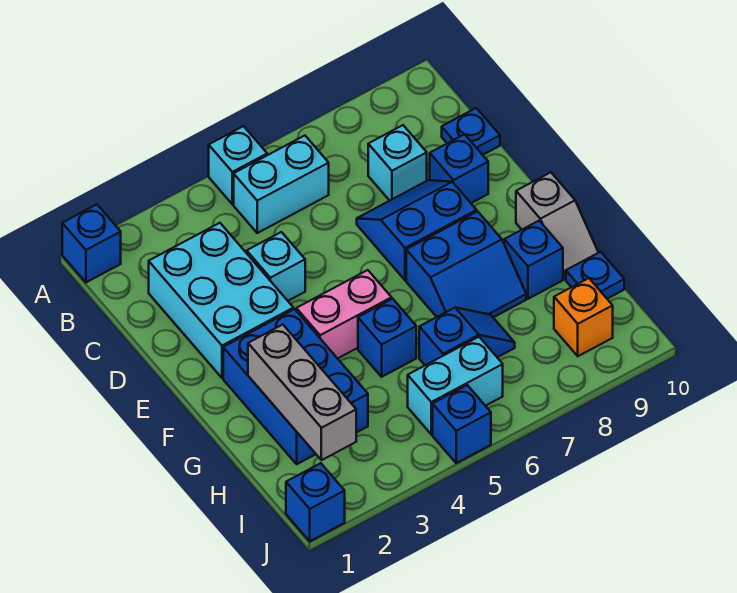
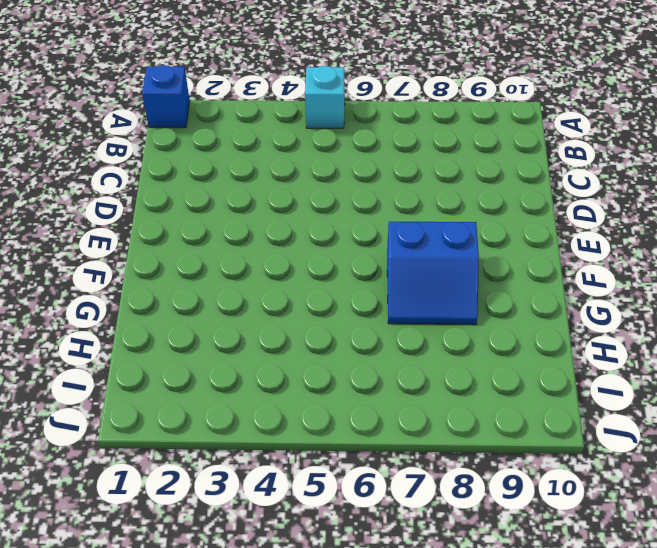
none -> cyan brick B5:B6 level 1
none -> cyan brick C2:E3 level 1
none -> cyan brick C8 level 1

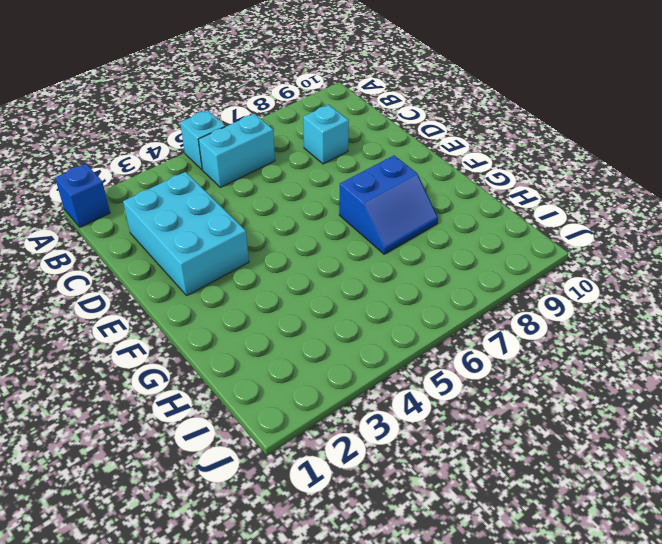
none -> blue plate C10 level 1
none -> cyan brick D4 level 1
none -> blue slope D7:E8 level 1 top E

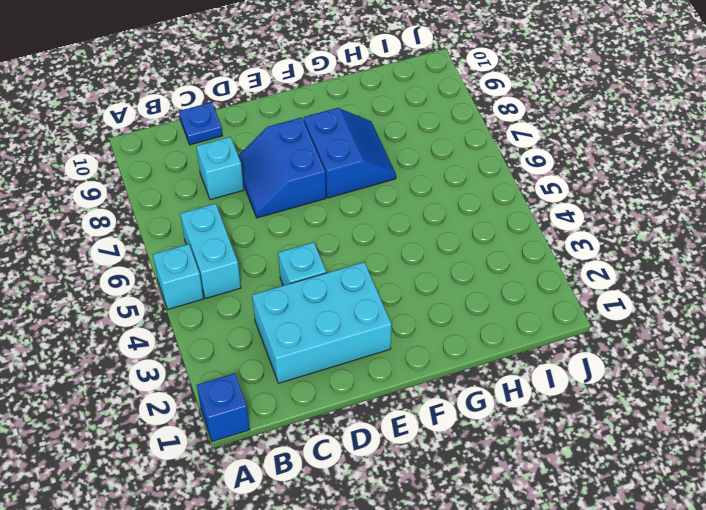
none -> blue brick D9 level 1
none -> blue brick F2:H3 level 1
none -> pink brick F4:F5 level 1

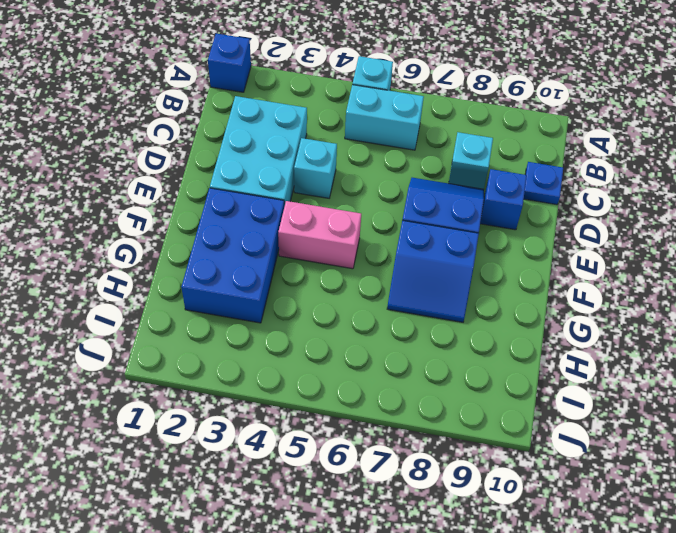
none -> grey slope F10:G10 level 1 top F
none -> blue brick G5 level 1
none -> blue brick G9 level 1

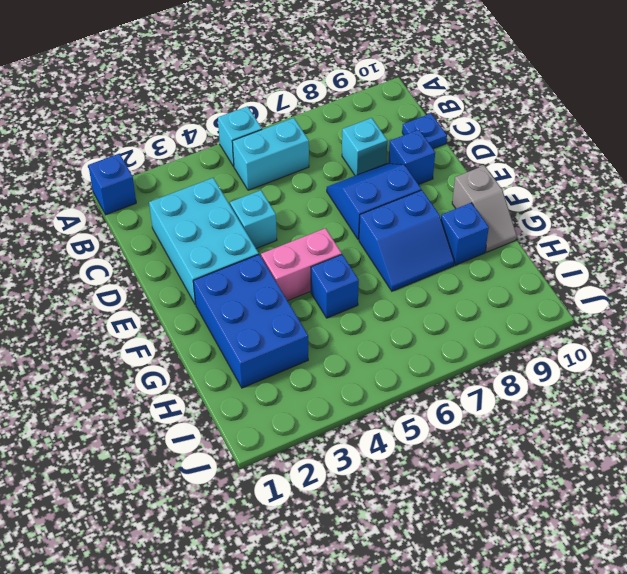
none -> blue slope H6:H7 level 1 top 6
none -> blue plate H10 level 1
none -> cyan brick I5:I6 level 1

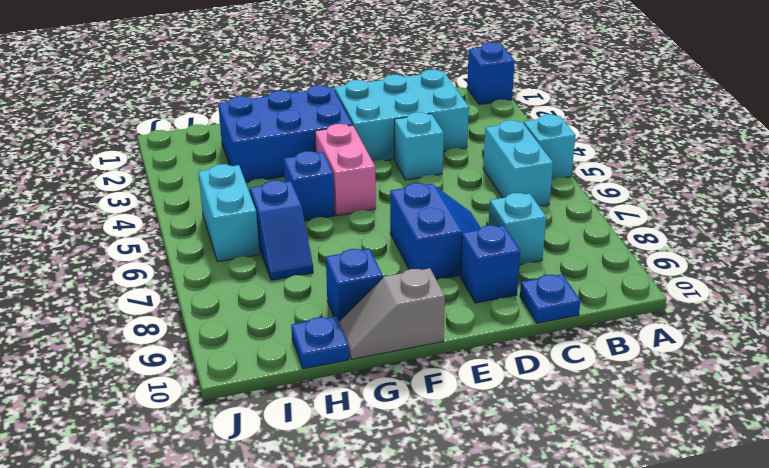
none -> blue slope F7:G8 level 1 top F
none -> orange brick I9 level 1
none -> blue brick J1 level 1

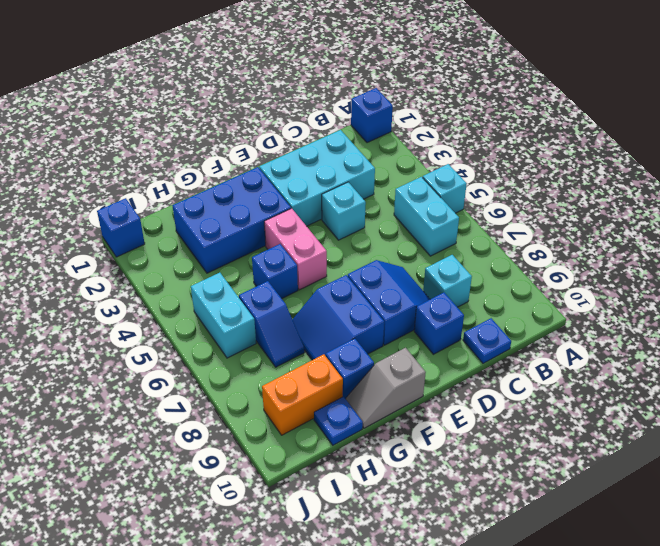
orange brick H9:I9 level 1 -> orange brick I9 level 1
none -> blue brick J5 level 1
none -> grey brick G2:I2 level 2

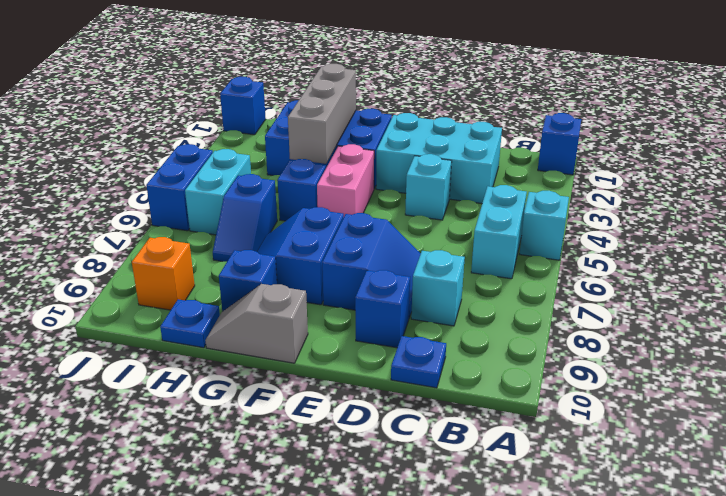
grey brick G2:G4 level 2 -> grey brick G2:I2 level 2
blue brick J5:J6 level 1 -> blue brick J5 level 1

